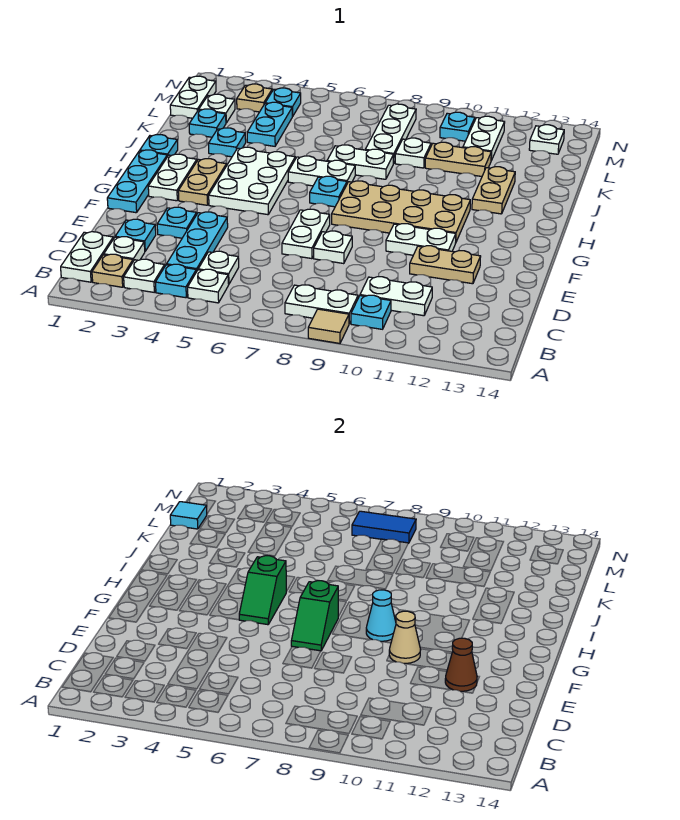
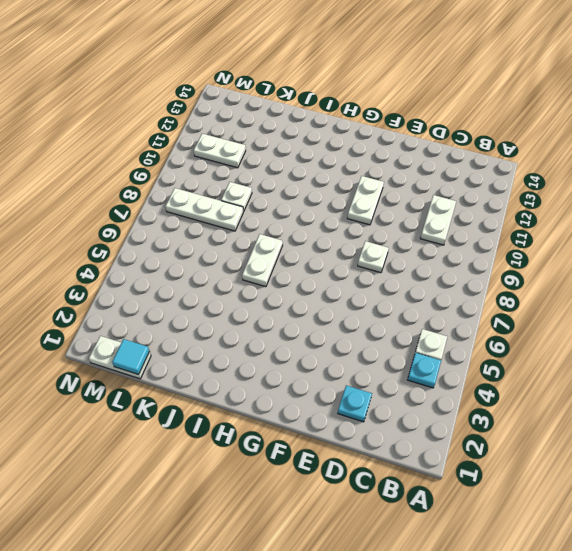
none -> tan tile A9 level 1
none -> white plate B1:C1 level 1
none -> tan plate B2 level 1
none -> white plate B3 level 1

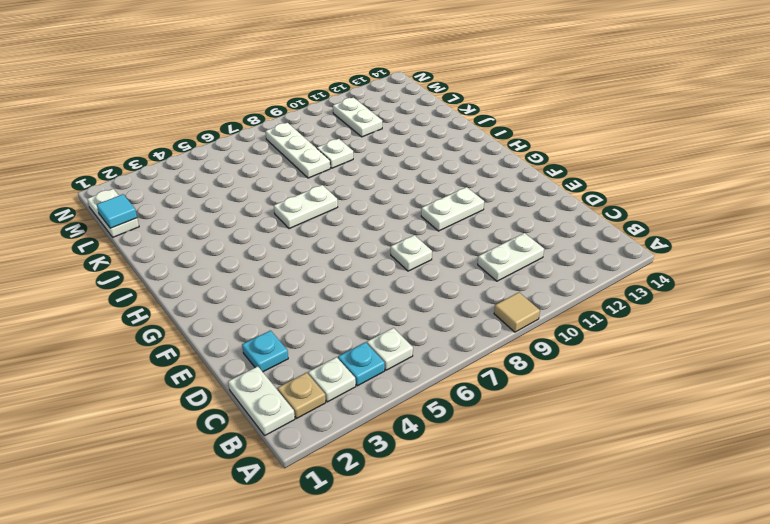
none -> white plate B8:B9 level 1
none -> cyan plate B10 level 1
none -> white plate C2 level 1
none -> cyan plate C4:E4 level 1

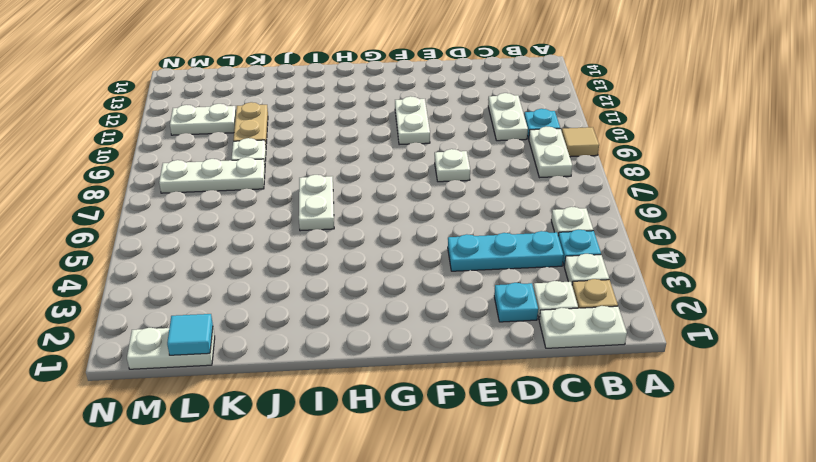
none -> white plate C5 level 1
none -> cyan plate E3 level 1
none -> white plate E7:F7 level 1
none -> tan plate E11:E12 level 1

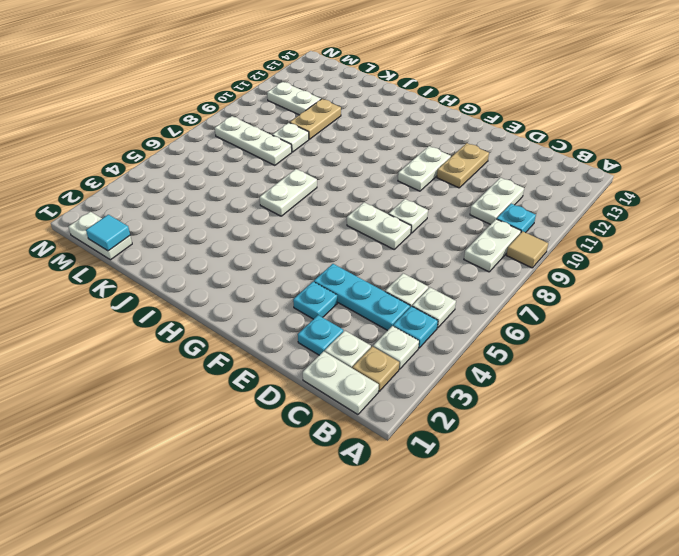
none -> cyan plate F1:H1 level 1
none -> white plate G2:H2 level 1
none -> tan plate G3:H3 level 1
none -> white plate G4:I5 level 1

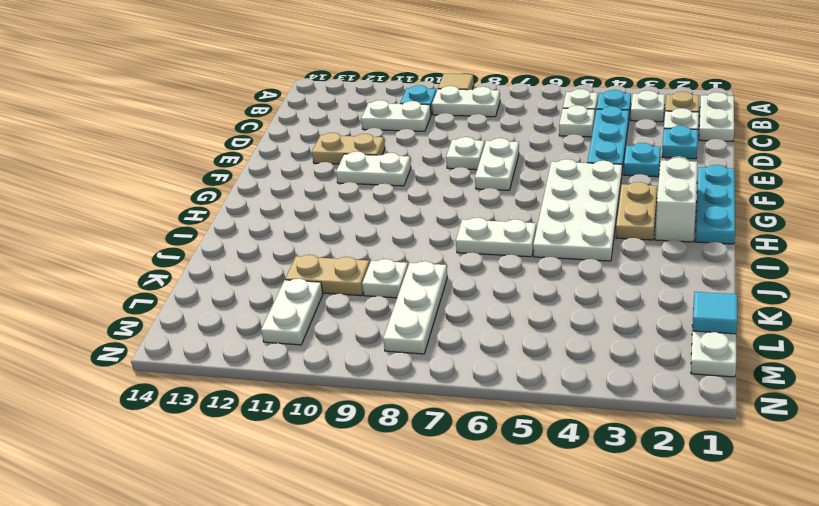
white plate F4:I5 level 1 -> white plate G4:I5 level 1
white brick G2:H2 level 1 -> white plate G2:H2 level 1
none -> tan plate G8:H11 level 1
none -> cyan plate H7 level 1
none -> cyan plate I1 level 1
none -> tan plate I12:J12 level 1

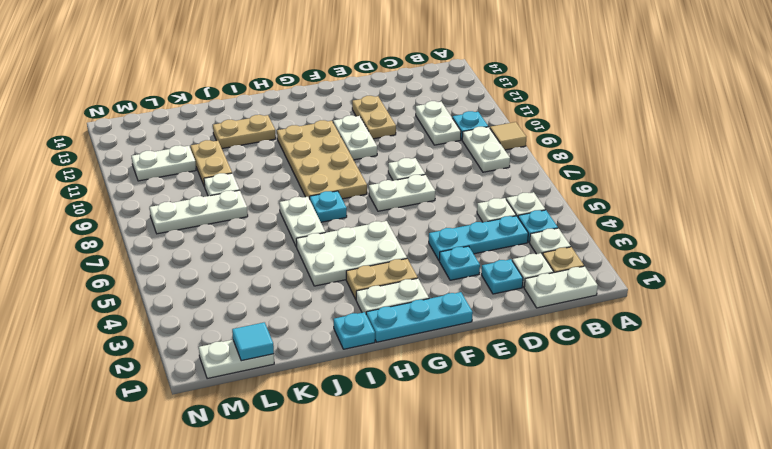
none -> cyan plate J3 level 1
none -> white plate J7:J8 level 1
none -> cyan plate K2 level 1
none -> cyan plate K4:L4 level 1

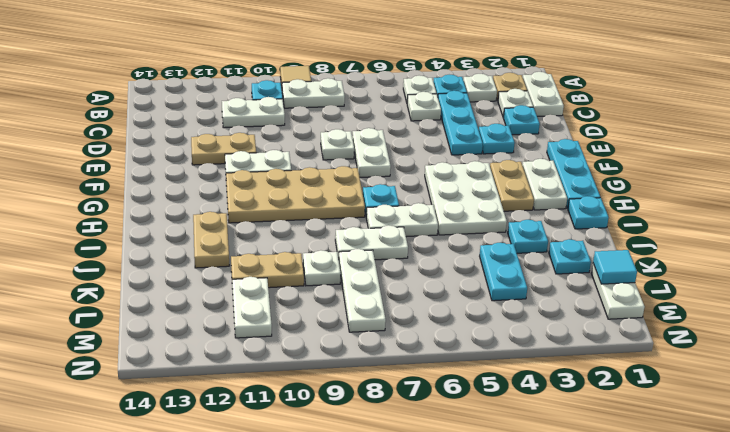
none -> white plate L2 level 1
none -> tan plate M3 level 1
none -> cyan plate M4 level 1
none -> cyan plate M10 level 1

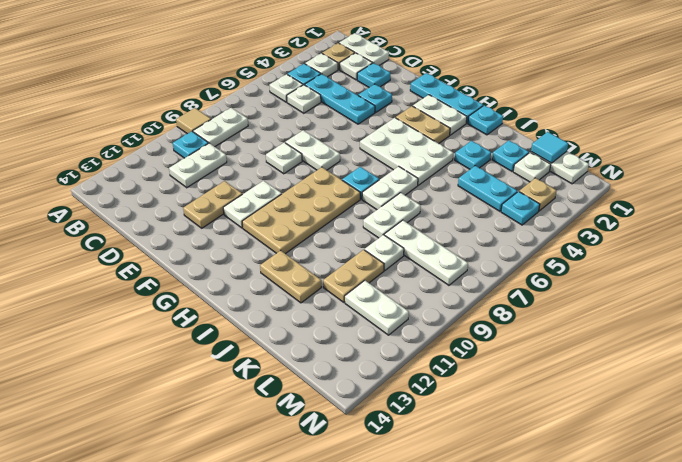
none -> cyan plate M10 level 1
none -> white plate M13 level 1
none -> brown cone E12 level 2
none -> green slope F7:G7 level 2 top G

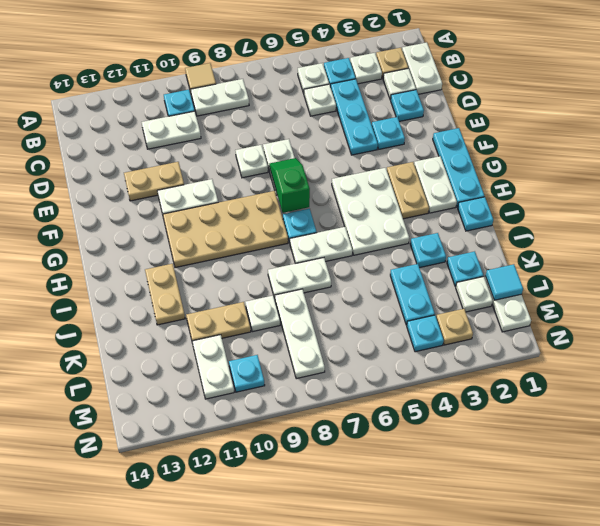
none -> white plate M13 level 1
none -> brown cone E12 level 2
none -> tan cone F10 level 2
none -> green slope G5:H5 level 2 top H

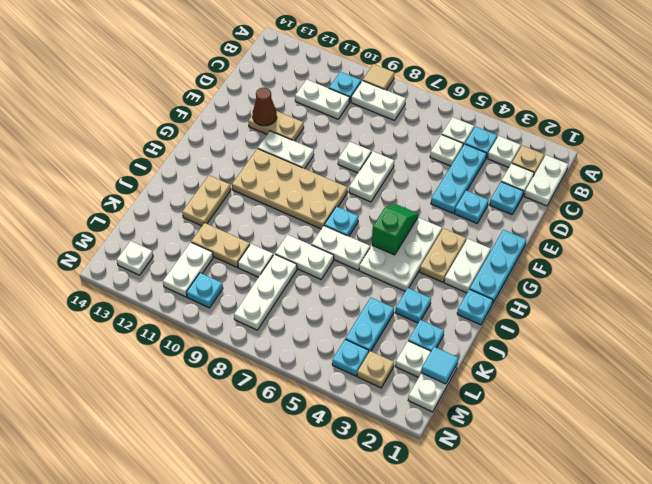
none -> green slope F7:G7 level 2 top G
none -> tan cone F10 level 2
none -> cyan cone G9 level 2
none -> blue tile M7:M8 level 2

